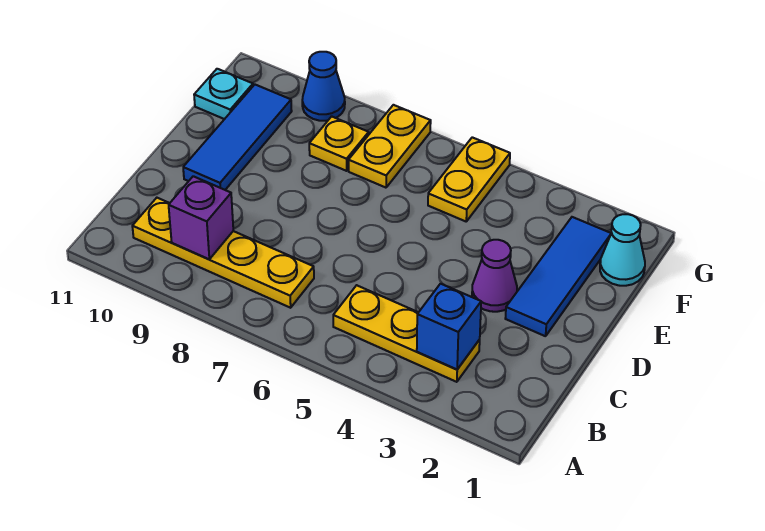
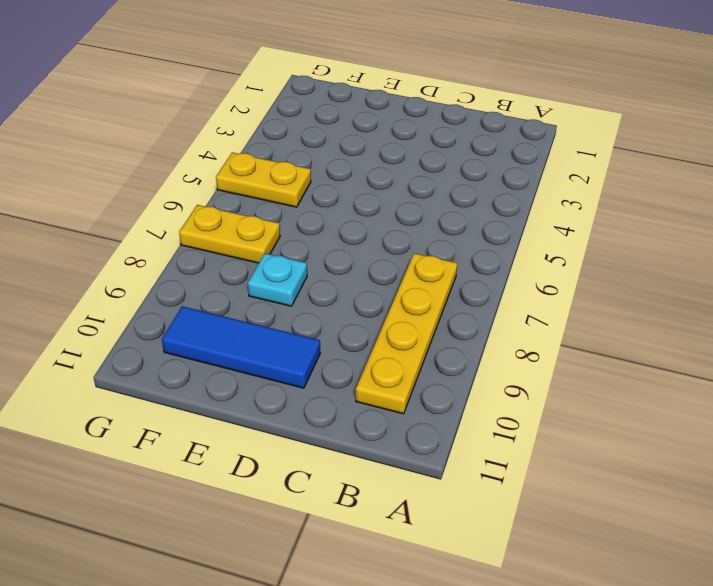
cyan plate E8 level 1 -> cyan plate F11 level 1
none -> yellow plate B3:B5 level 1
none -> blue tile D2:F2 level 1
none -> purple cone D3 level 1

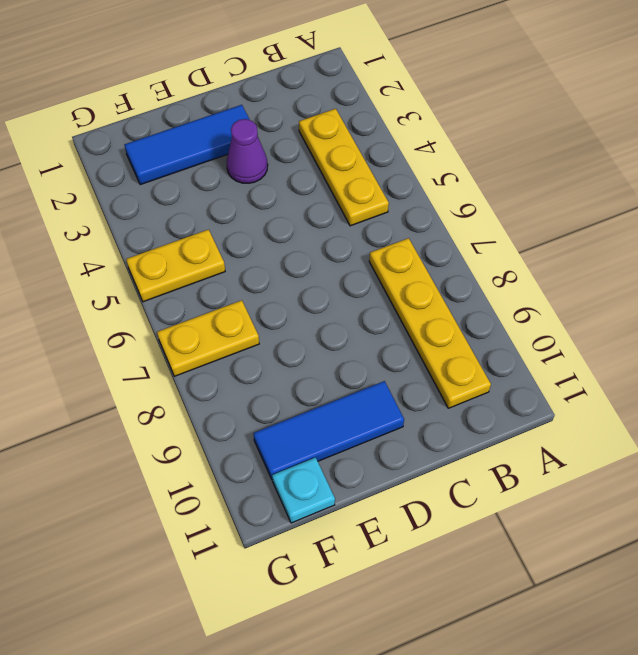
none -> cyan cone F1 level 1
none -> yellow plate F8 level 1
none -> blue cone G9 level 1

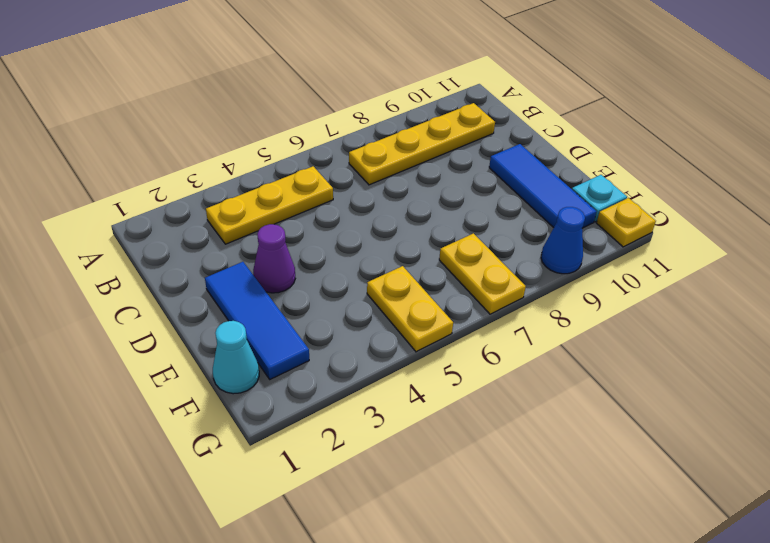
yellow plate G11 level 1 -> yellow plate F8 level 1
none -> blue brick B3 level 2
none -> purple brick B9 level 2

